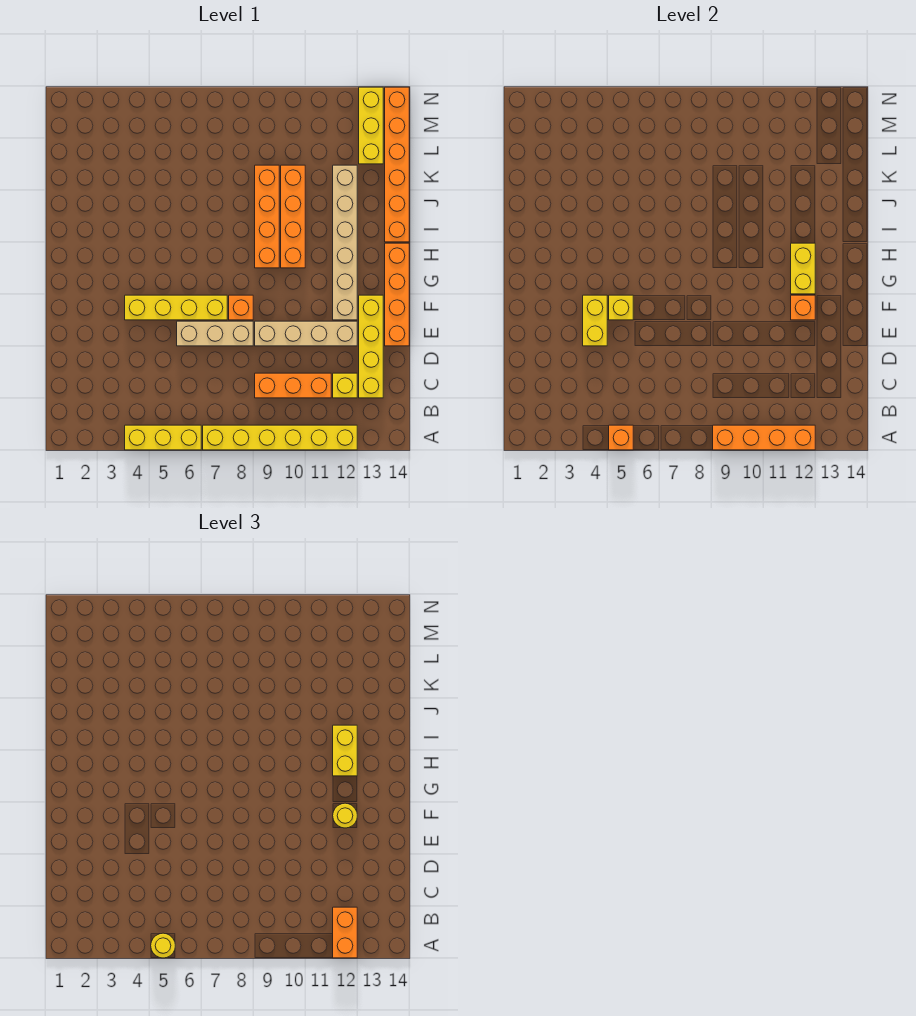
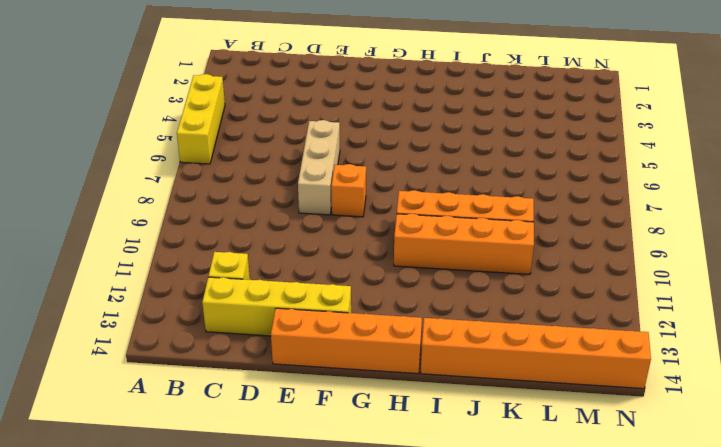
none -> yellow brick A7:A12 level 1
none -> orange brick C9:C11 level 1
none -> tan brick E9:E12 level 1

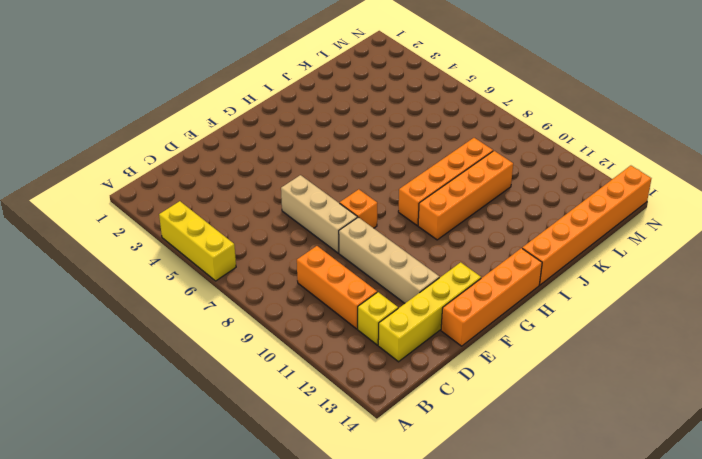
none -> yellow brick A7:A12 level 1
none -> yellow brick F4:F7 level 1
none -> tan brick F12:K12 level 1

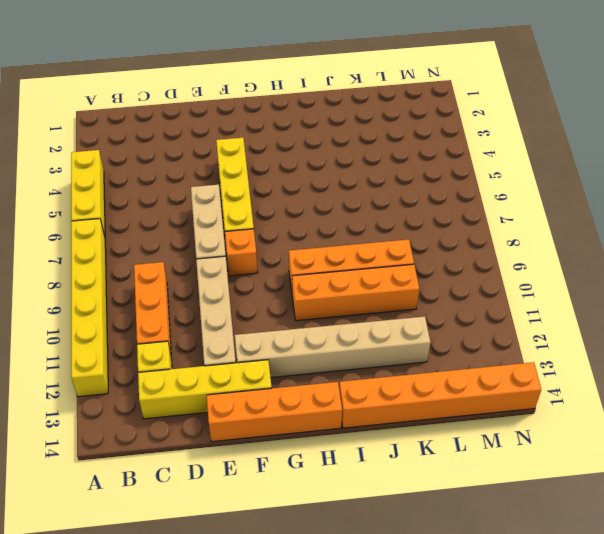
none -> yellow brick L13:N13 level 1
none -> orange brick A5 level 2
none -> orange brick A9:A12 level 2

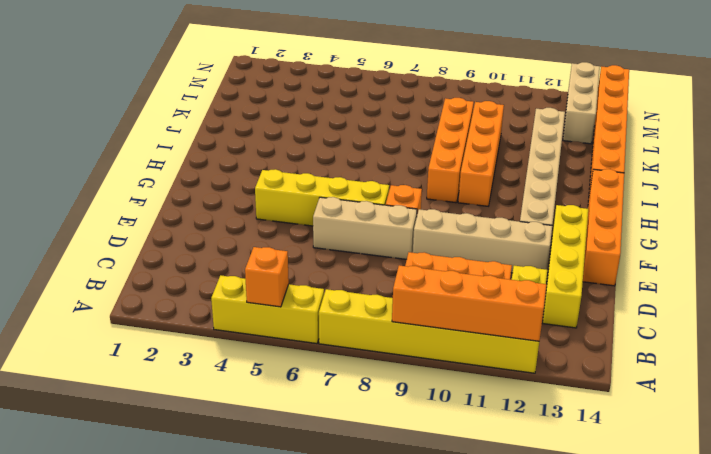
tan brick L13:N13 level 1 -> yellow brick L13:N13 level 1
none -> yellow brick E4:F4 level 2
none -> yellow brick F5 level 2
none -> orange brick F12 level 2

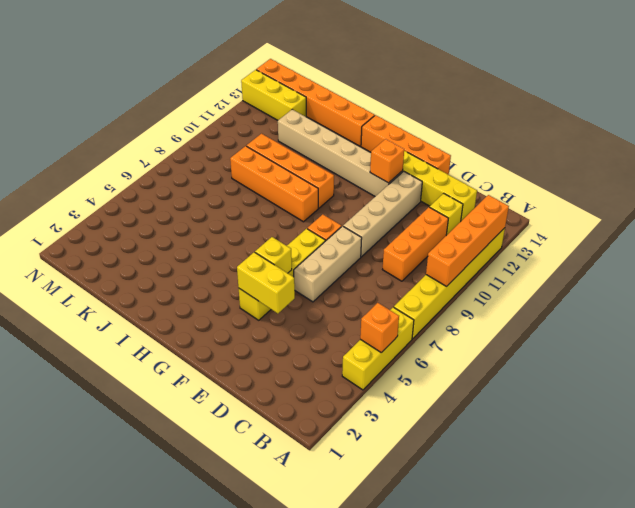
none -> yellow brick G12:H12 level 2
none -> yellow round brick A5 level 3
none -> orange brick A12:B12 level 3

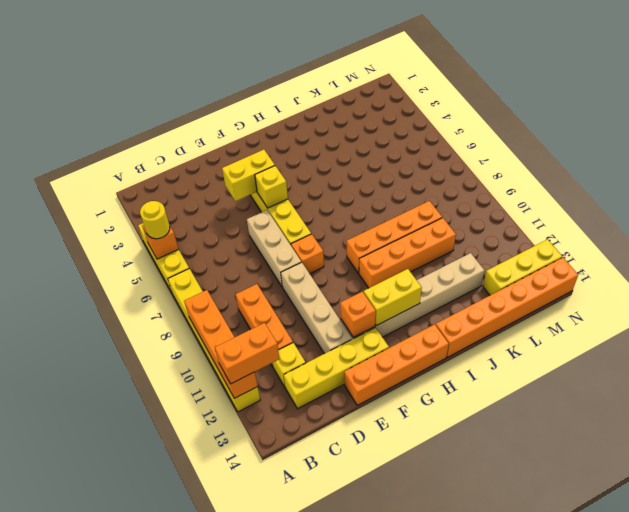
none -> yellow round brick F12 level 3
none -> yellow brick H12:I12 level 3

